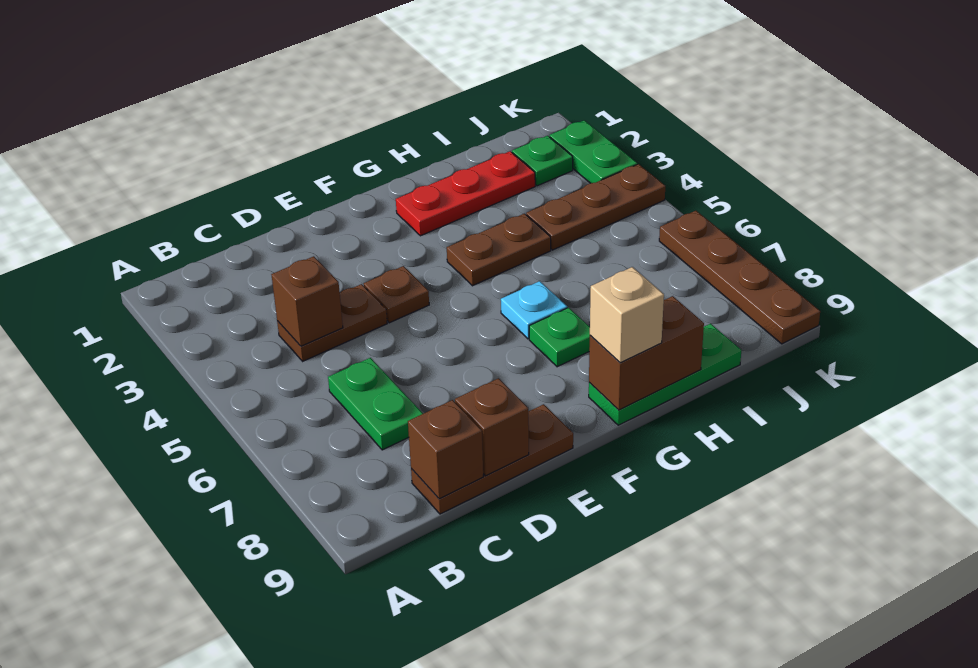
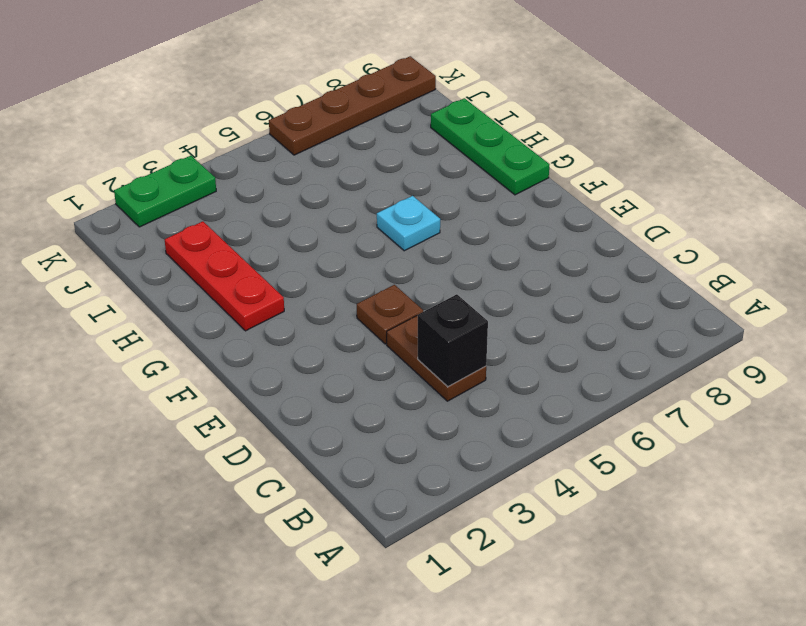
black brick C4 level 2 -> brown brick C4 level 2
none -> green plate C6:C7 level 1
none -> brown plate C9:E9 level 1
none -> brown plate G4:H4 level 1

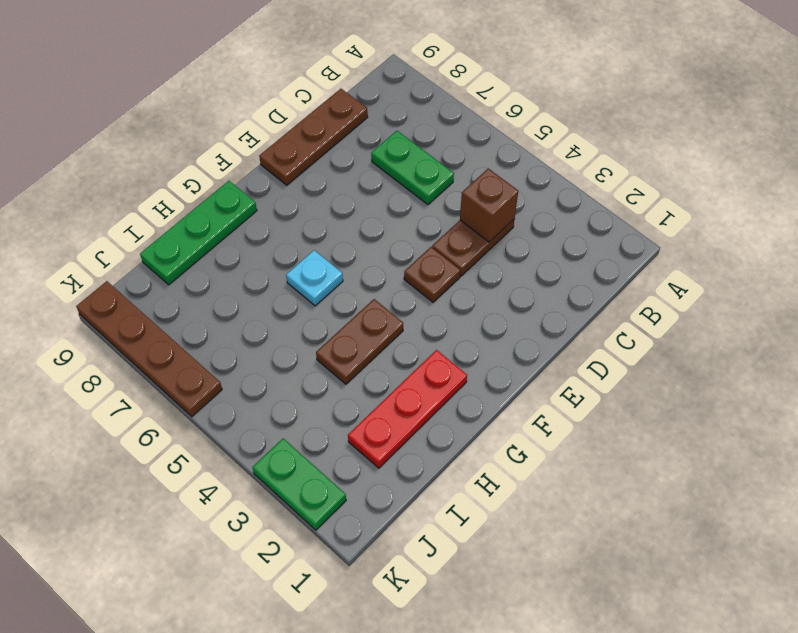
none -> green plate G7 level 1
none -> brown plate I4:K4 level 1
none -> green plate J2 level 1

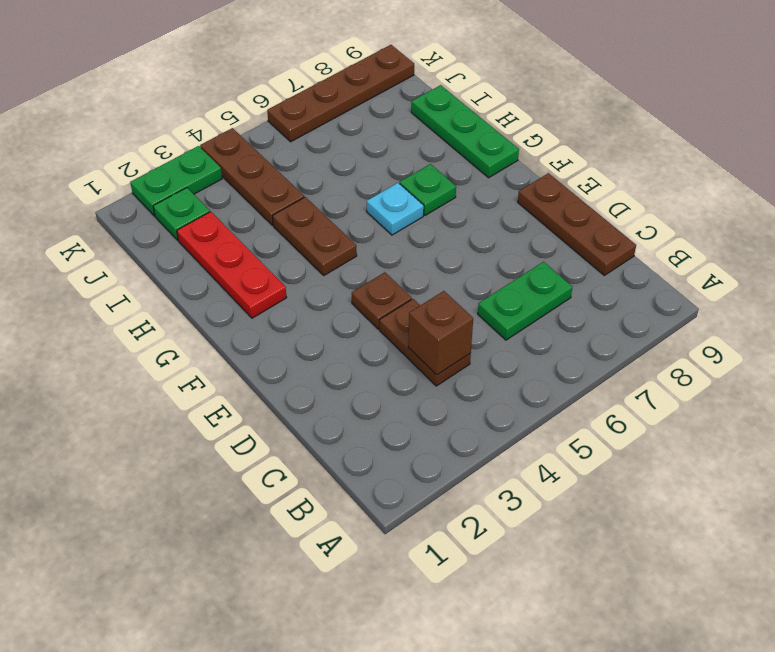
none -> brown brick C9 level 2
none -> brown brick D9 level 2
none -> brown brick G9:H9 level 2

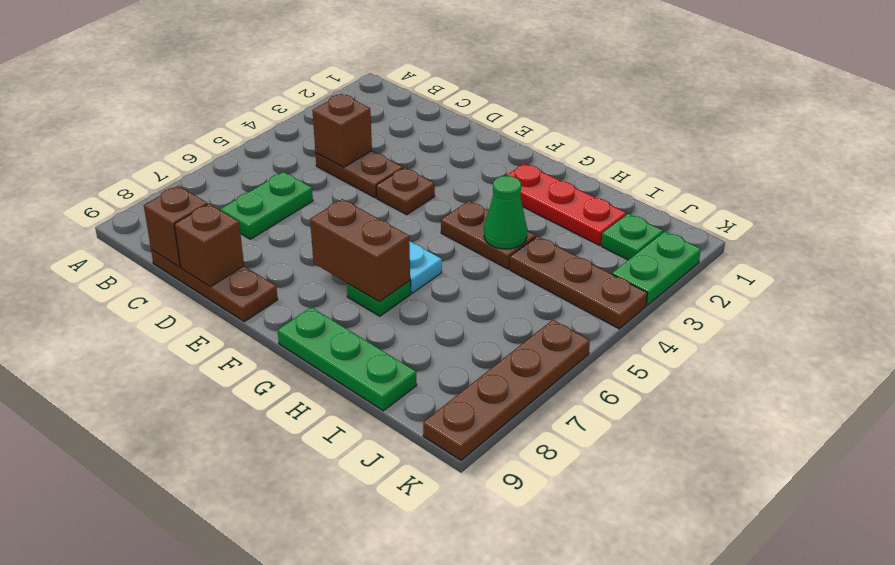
brown brick F7:G7 level 2 -> brown brick G9:H9 level 2
green cone H4 level 2 -> none
none -> tan brick G9 level 3

